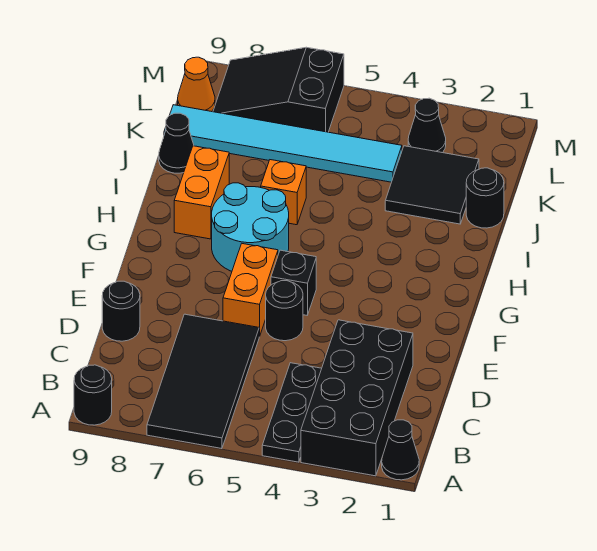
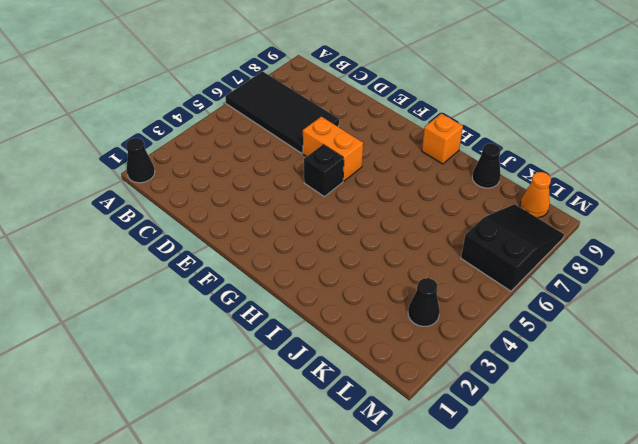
orange brick H9 level 1 -> orange brick I6 level 1
none -> black brick A2:D3 level 1
none -> black plate A4:C4 level 1
none -> black round brick A9 level 1

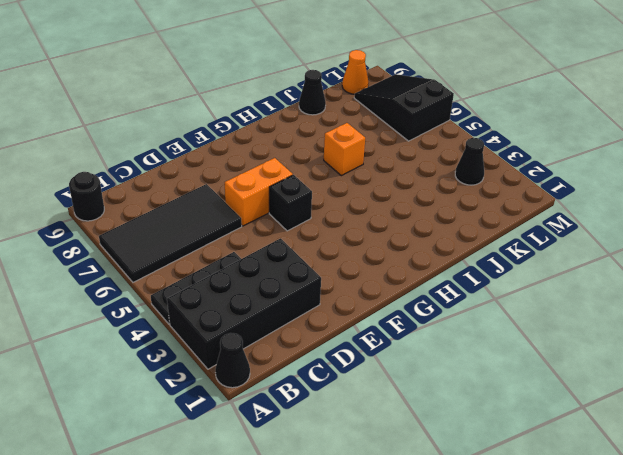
none -> black round brick D9 level 1
none -> black round brick E5 level 1
none -> cyan round brick G6:H7 level 1

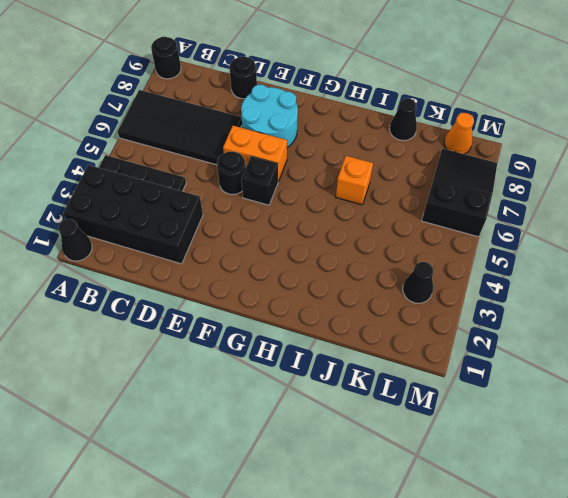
cyan round brick E7:F8 level 1 -> cyan round brick G6:H7 level 1
none -> orange brick H8:I8 level 1
none -> black round brick J1 level 1
none -> black tile J2:K3 level 1

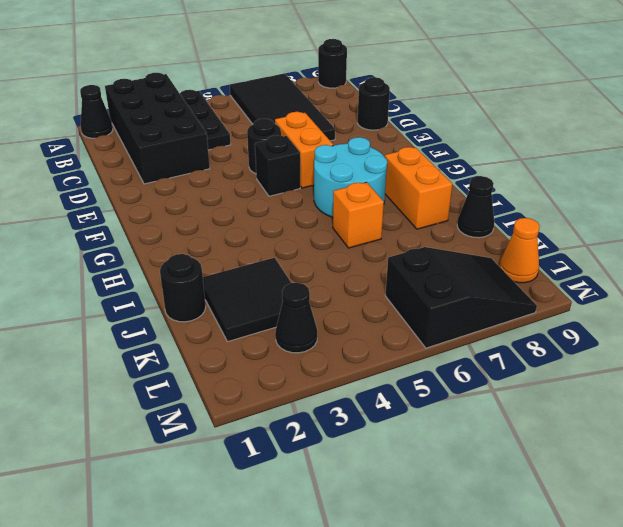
none -> cyan tile K4:K9 level 1

